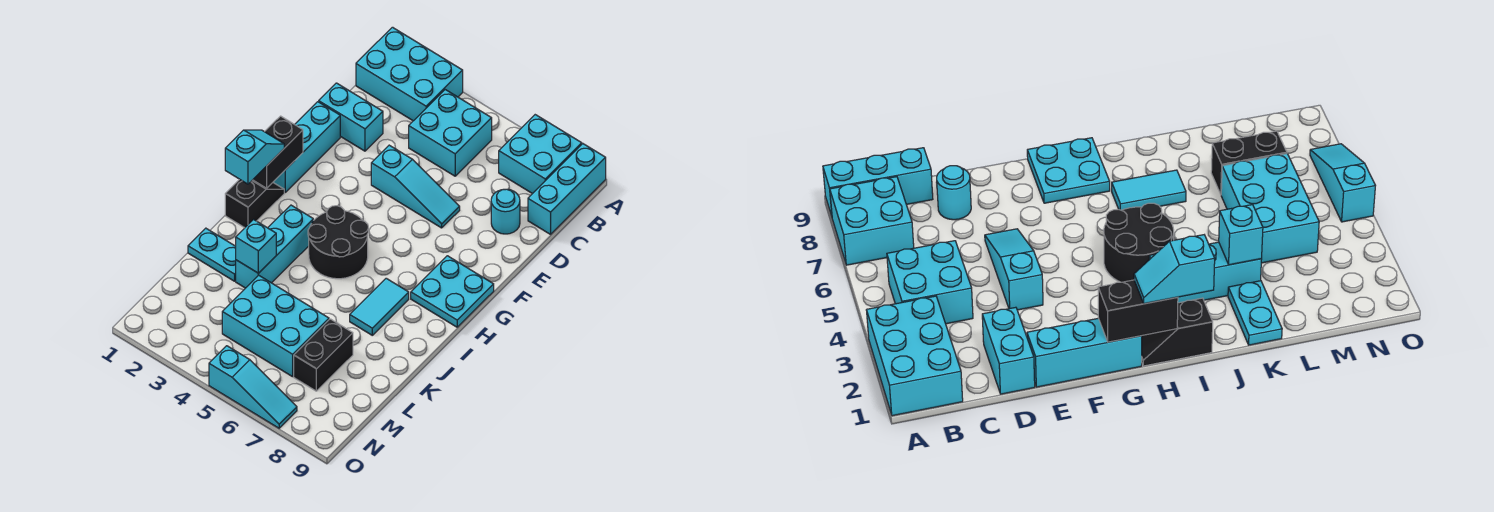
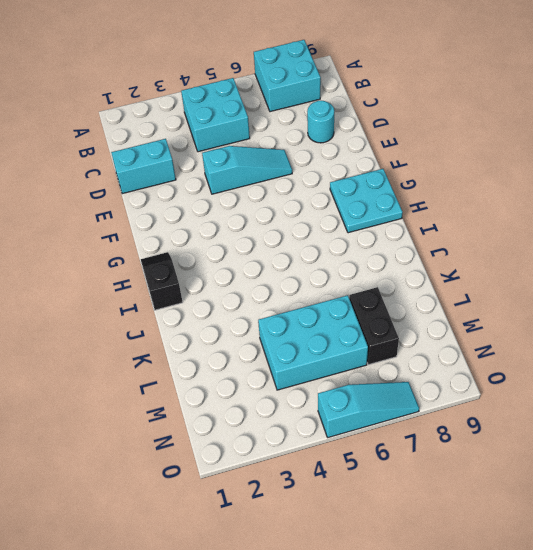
none -> cyan brick A1:B3 level 1
none -> cyan brick A9:C9 level 1
none -> cyan brick E1:G1 level 1

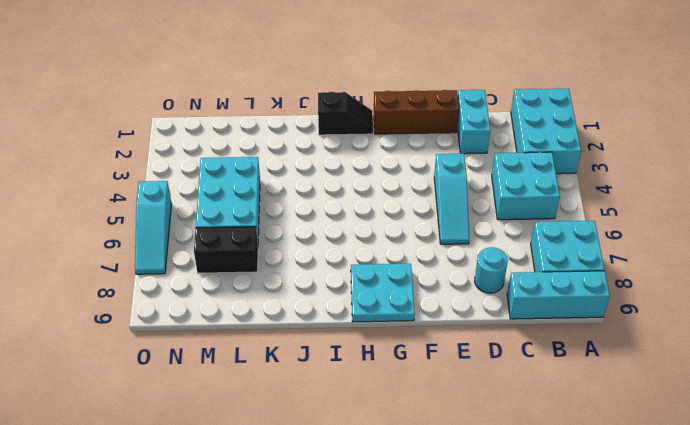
brown brick E1:G1 level 1 -> cyan brick E1:G1 level 1
none -> black round brick H4:I5 level 1
none -> cyan brick I3:K3 level 1
none -> cyan tile I7:J7 level 1

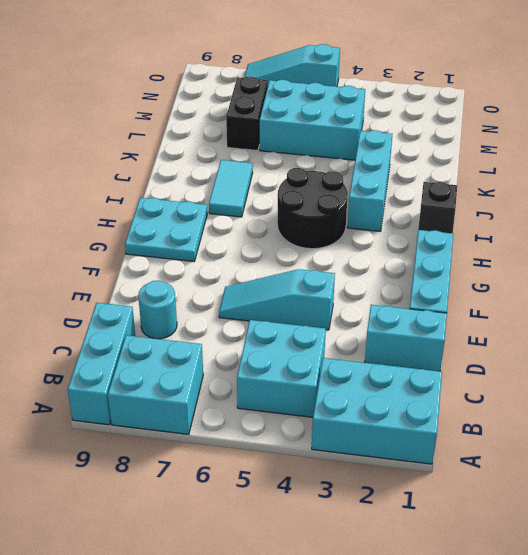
none -> cyan plate K1:K2 level 1
none -> black brick G1:H1 level 2
none -> cyan brick K3 level 2

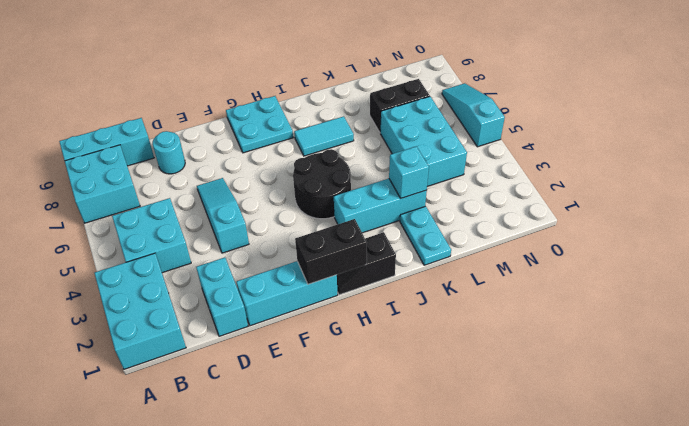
none -> cyan slope H1:I1 level 3 top I

